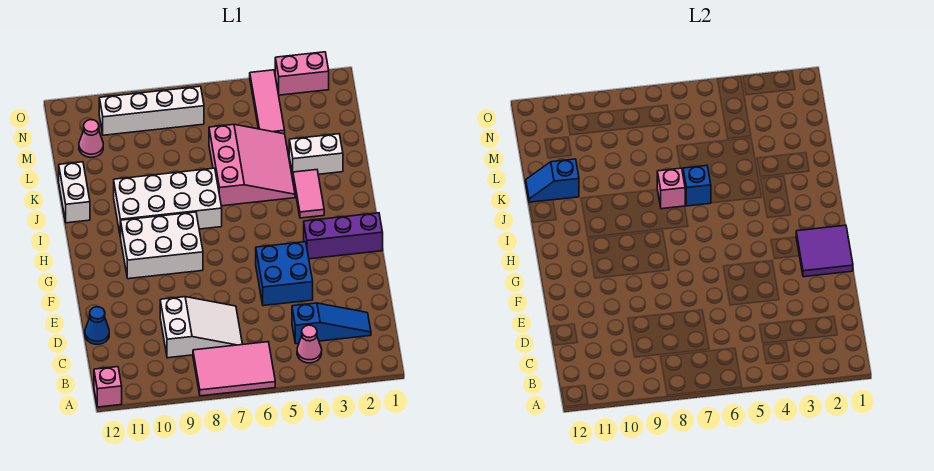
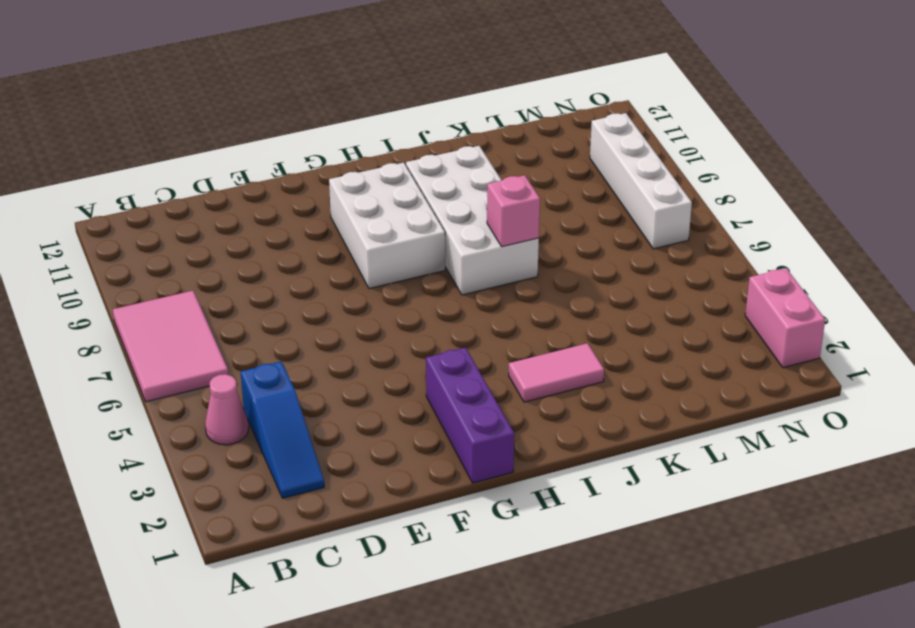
none -> pink brick A12 level 1
none -> white slope C7:D9 level 1 top 9
none -> blue cone D12 level 1

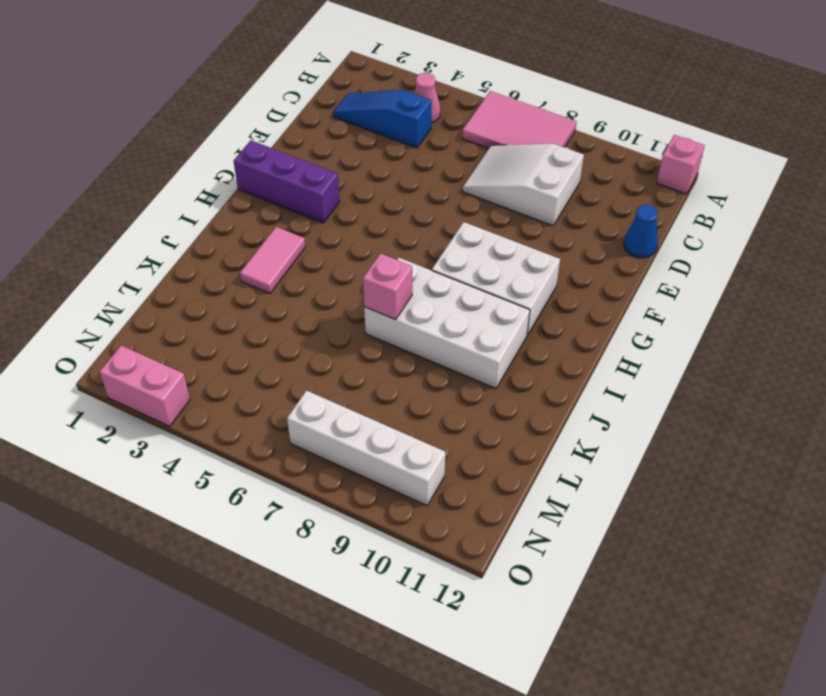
none -> blue brick E4:F5 level 1
none -> pink slope J4:L6 level 1 top 6
none -> white brick J12:K12 level 1

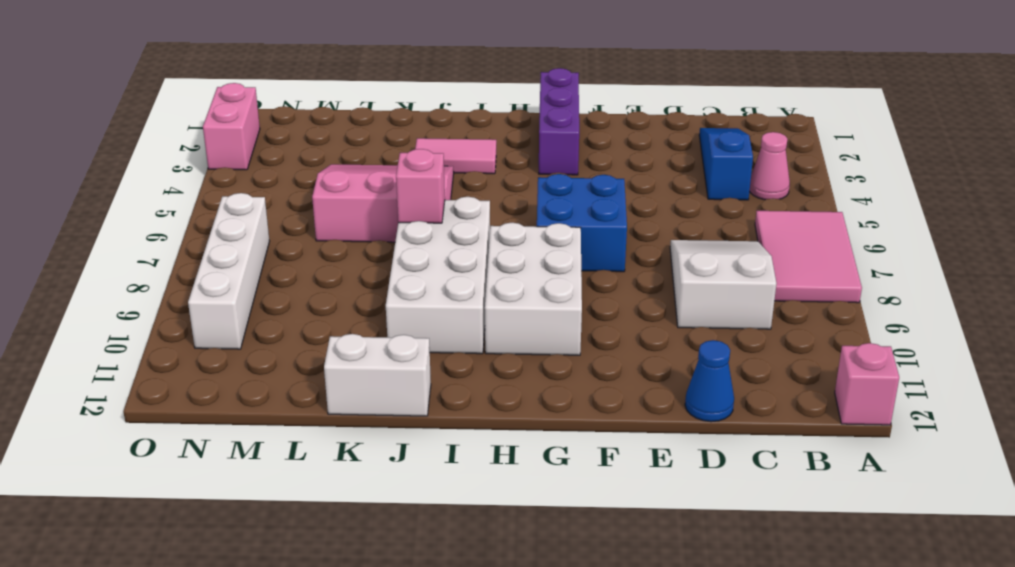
blue brick F6:G7 level 1 -> blue brick E4:F5 level 1
none -> white brick K2:K3 level 1
none -> pink tile M4:O4 level 1
none -> pink cone M11 level 1

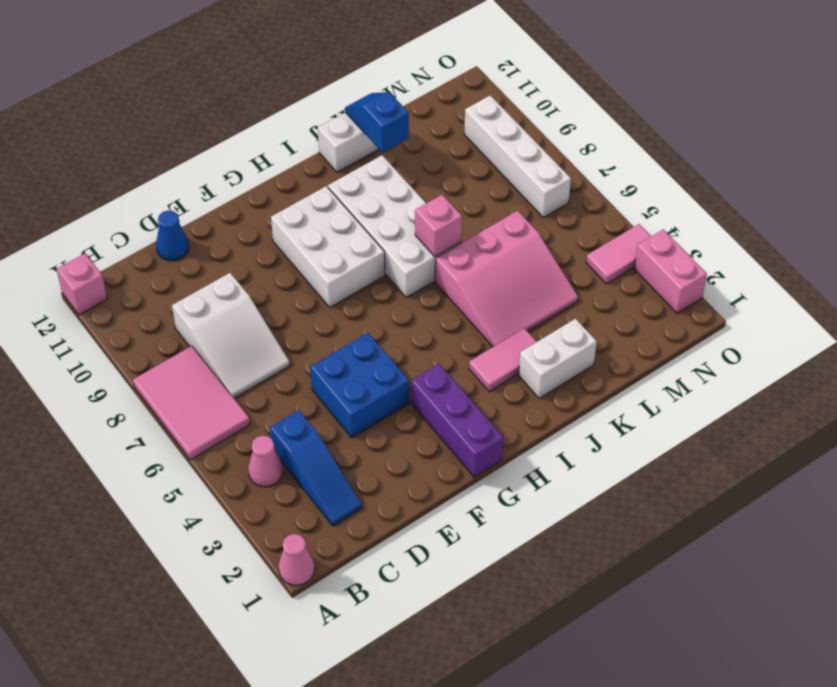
pink cone A1 level 1 -> pink cone M11 level 1
white brick J2:K2 level 1 -> white brick K2:K3 level 1
pink tile N4:O4 level 1 -> pink tile M4:O4 level 1
none -> purple tile F1:G2 level 2
none -> blue brick J6 level 2

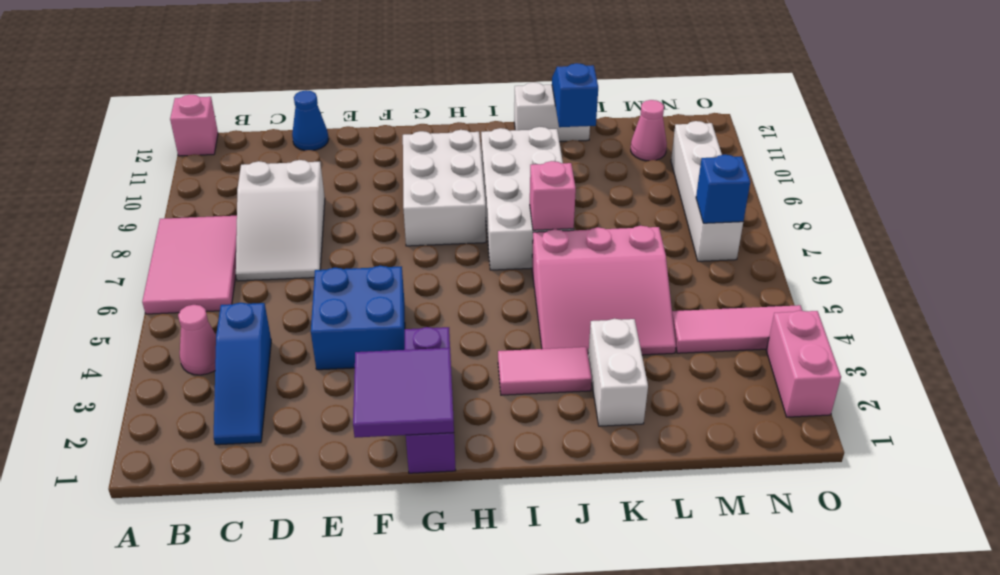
blue brick N7 level 2 -> blue brick J6 level 2

